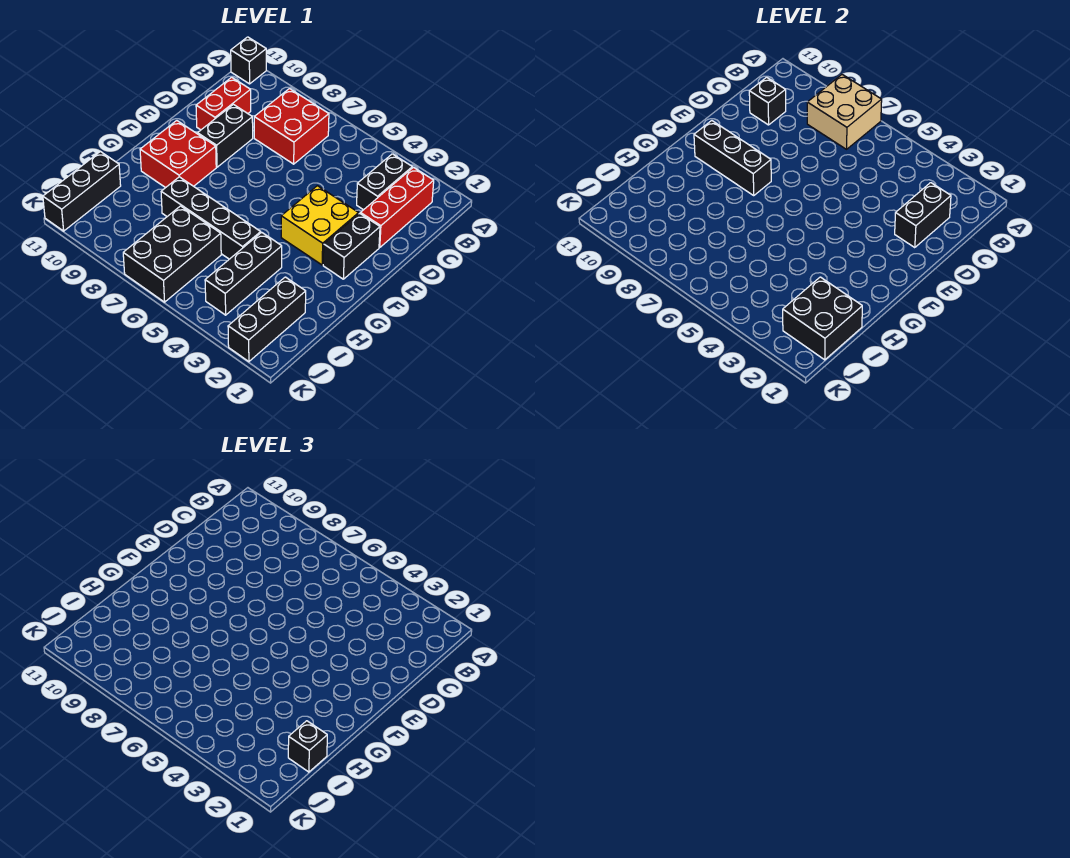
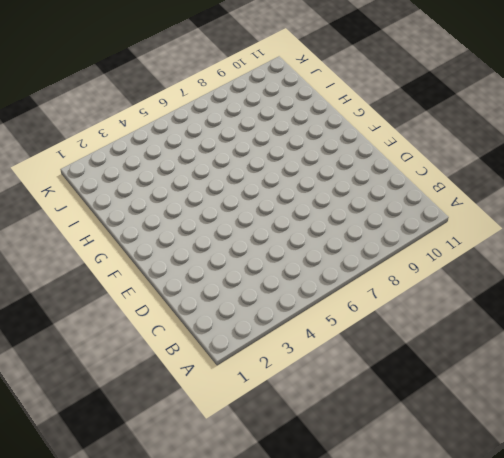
none -> black brick A11 level 1
none -> red brick B2:D2 level 1
none -> black brick B3:C3 level 1

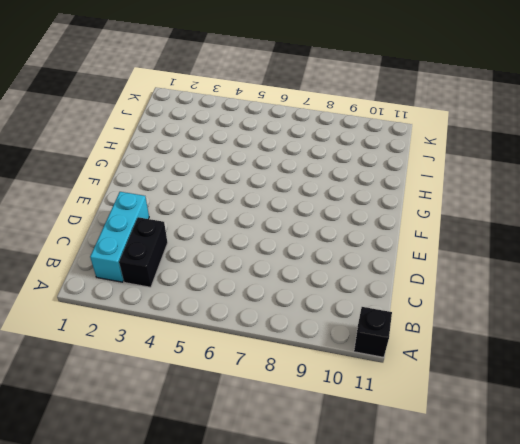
cyan brick B2:D2 level 1 -> red brick B2:D2 level 1
none -> red brick B7:C8 level 1
none -> red brick C10:D10 level 1
none -> black brick D9:E9 level 1

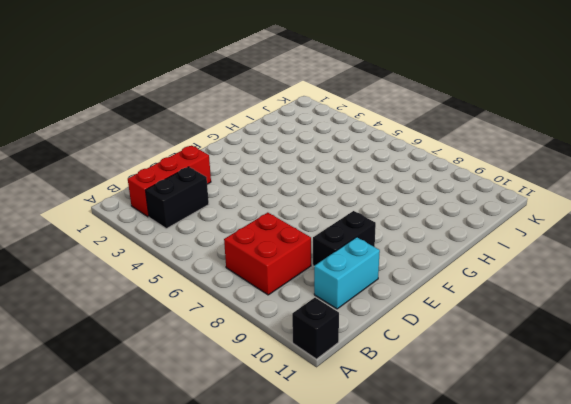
cyan brick C10:D10 level 1 -> red brick C10:D10 level 1
none -> black brick E2:F2 level 1
none -> yellow brick E3:F4 level 1
none -> red brick F9:G10 level 1

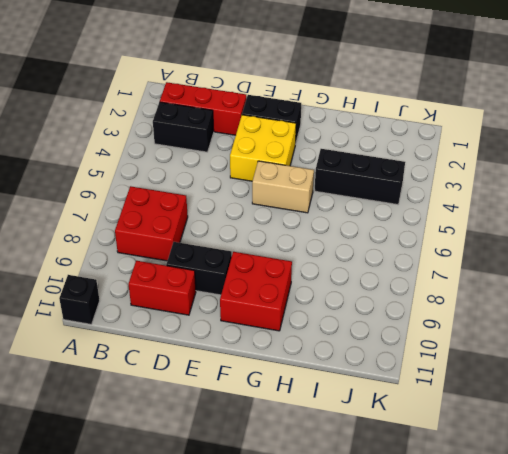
tan brick F5:G5 level 1 -> none
none -> black brick H5:H8 level 1
none -> black brick I2:K2 level 1
none -> black brick I6:K7 level 1

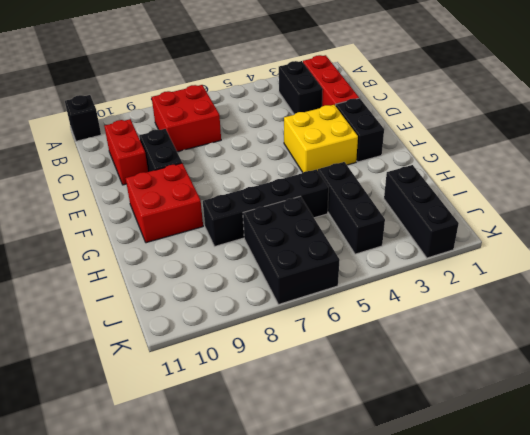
none -> black brick I11:K11 level 1
none -> tan brick A7:B8 level 2
none -> black brick C2:D2 level 2

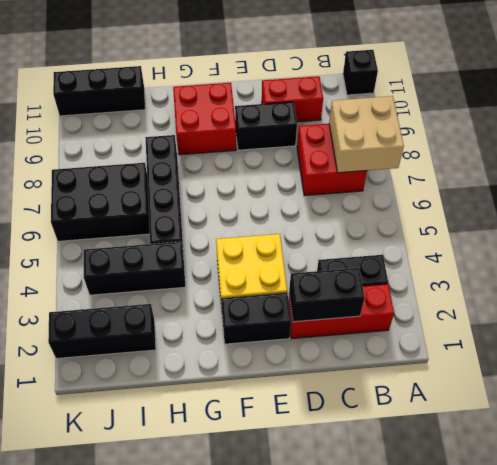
none -> black brick C10 level 2
none -> black brick F8:F10 level 2
none -> black brick I1:J2 level 2

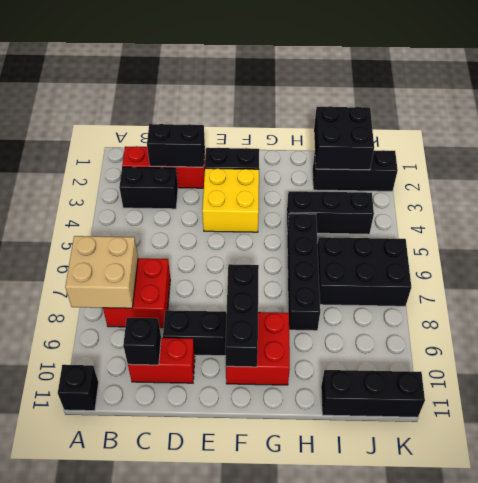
none -> black brick I1 level 3

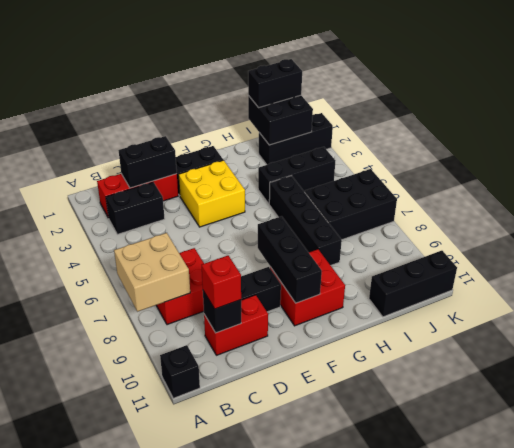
red brick C10 level 3 -> none
black brick I1:J1 level 3 -> black brick I1 level 3

